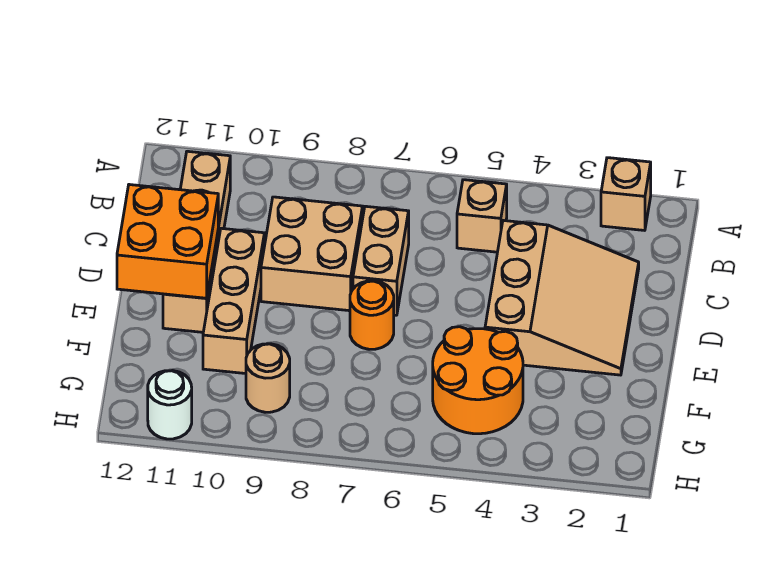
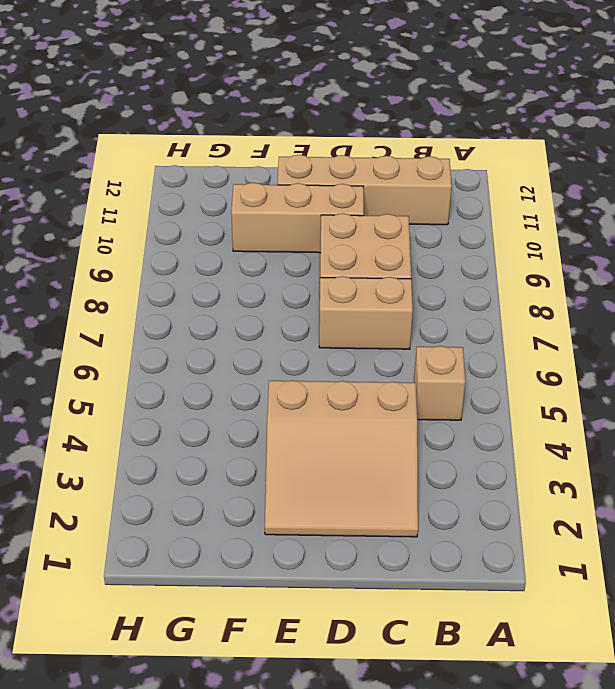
none -> tan brick A2 level 1
none -> orange round brick E7 level 1
none -> orange round brick F4:G5 level 1

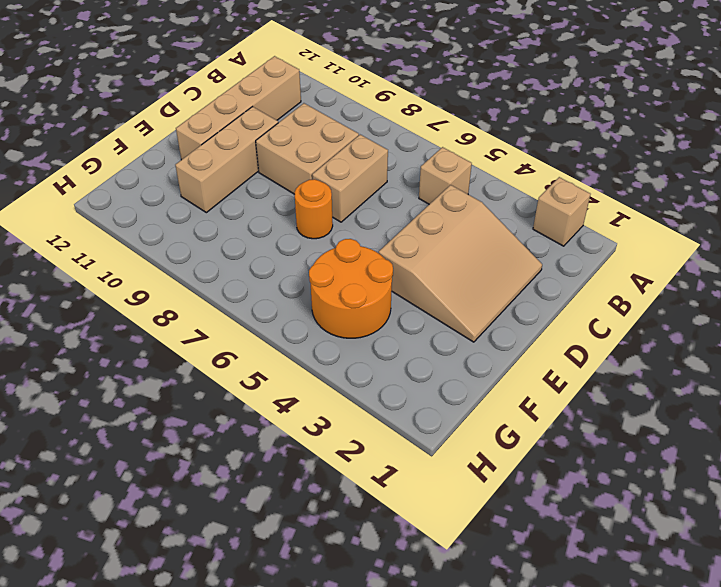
none -> tan round brick G9 level 1
none -> white round brick H11 level 1
none -> orange brick D11:E12 level 2

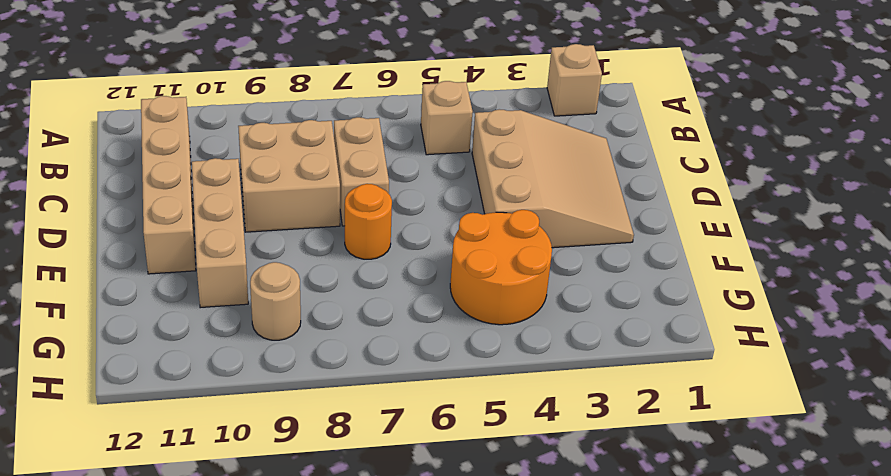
none -> white round brick H11 level 1
none -> orange brick D11:E12 level 2

